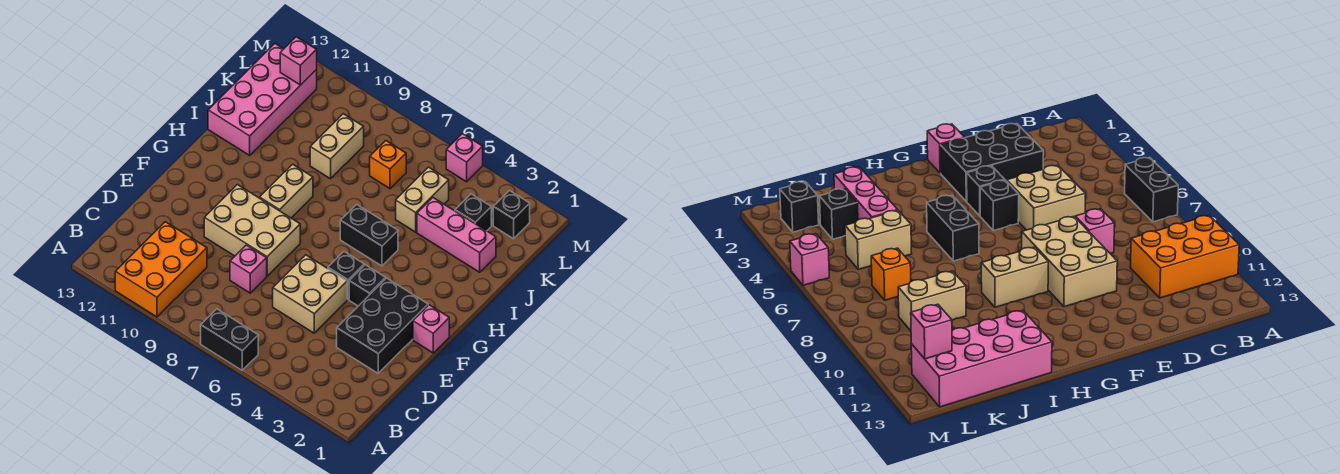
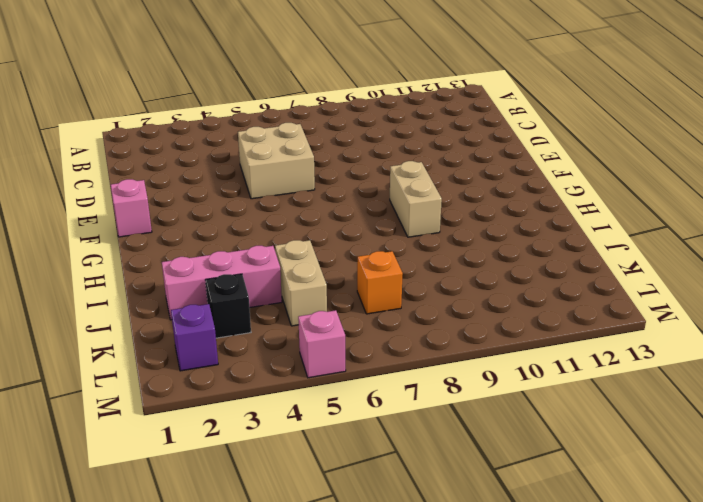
purple brick L2 level 1 -> black brick L2 level 1
none -> black brick A6:A7 level 1
none -> orange brick A10:C11 level 1
none -> black brick D2:F3 level 1

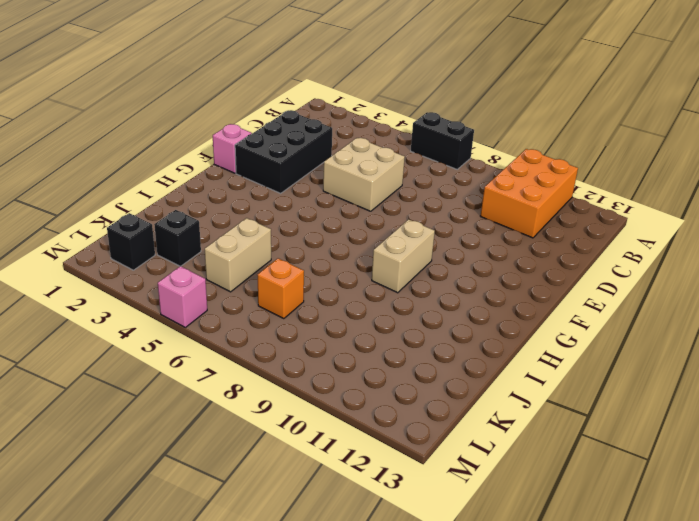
none -> pink brick D8 level 1
none -> tan brick E8:F10 level 1
none -> black brick F4 level 1

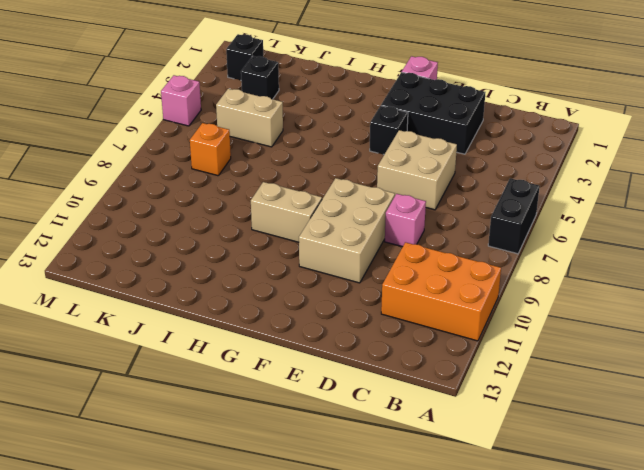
none -> black brick F5 level 1
none -> black brick H5:H6 level 1
none -> pink brick I12:L13 level 1

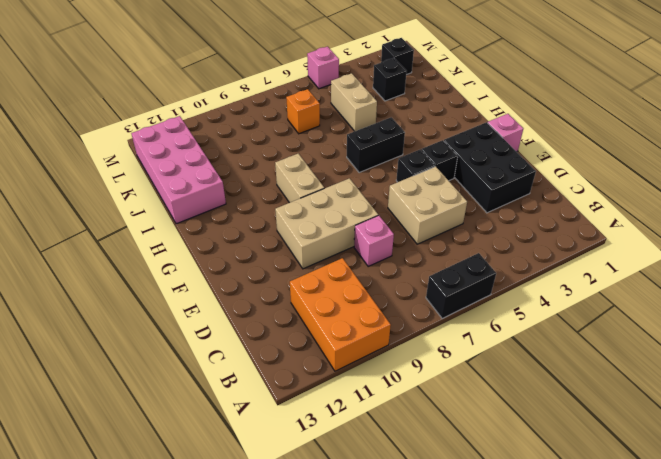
none -> pink brick J2:J4 level 1
none -> tan brick J9:K9 level 1
none -> pink brick L12 level 2

